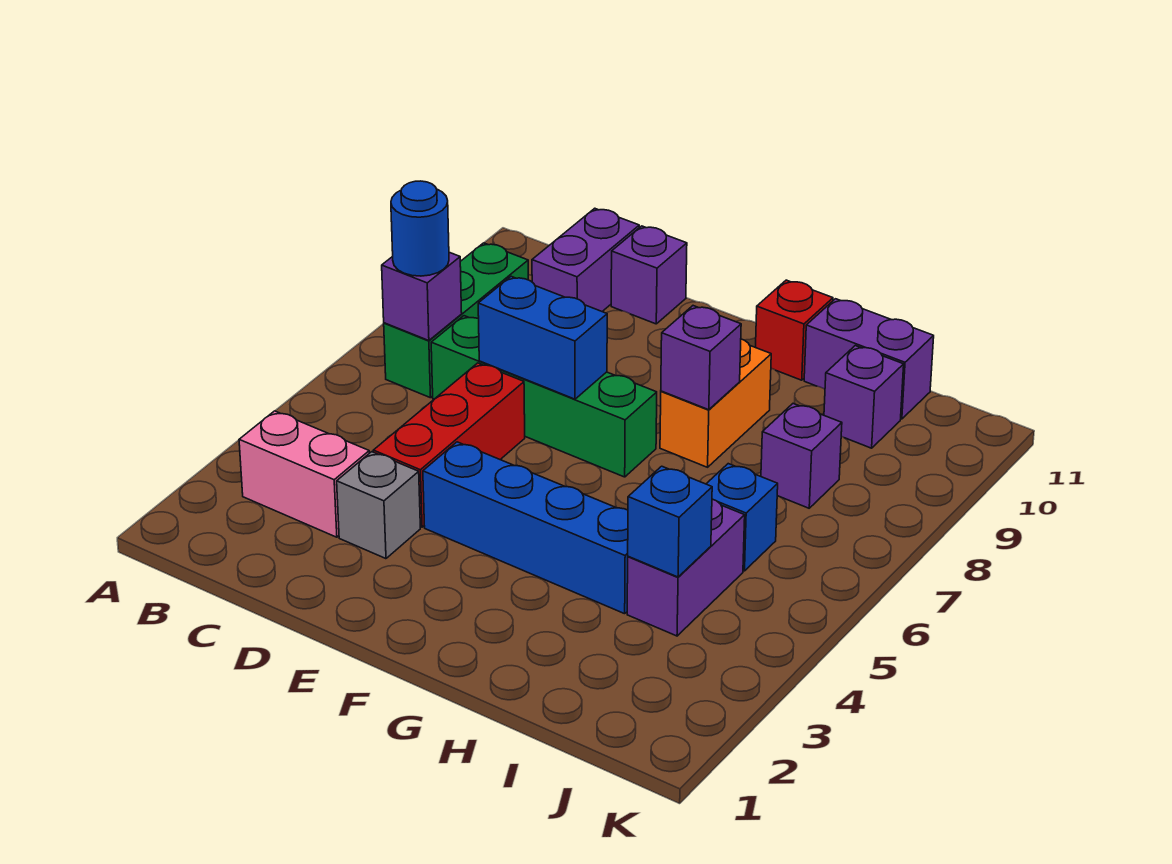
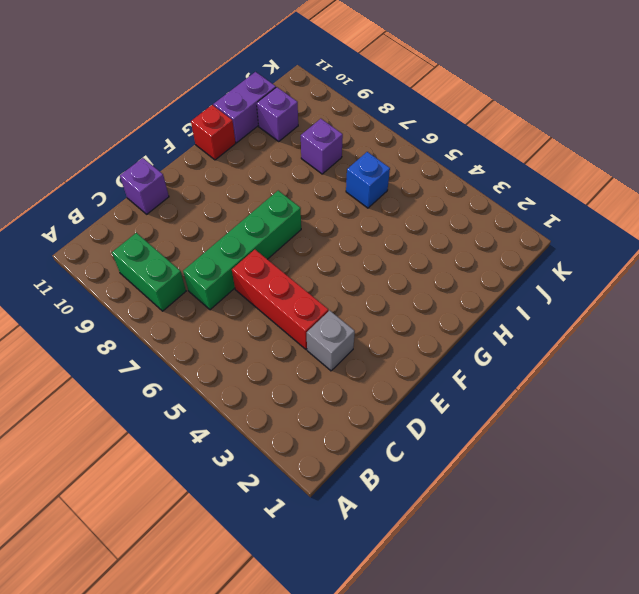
green brick B8:B9 level 1 -> green brick B7:B9 level 1
none -> pink brick B3:C3 level 1
none -> purple brick C10:C11 level 1
none -> blue brick E4:H4 level 1

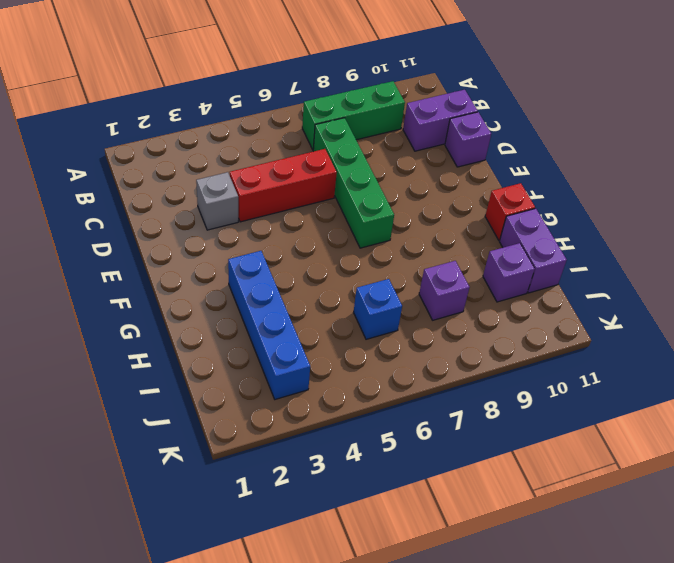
blue brick G3:J3 level 1 -> blue brick E4:H4 level 1
none -> pink brick B3:C3 level 1
none -> orange brick G8:G9 level 1
none -> purple brick I4:I5 level 1

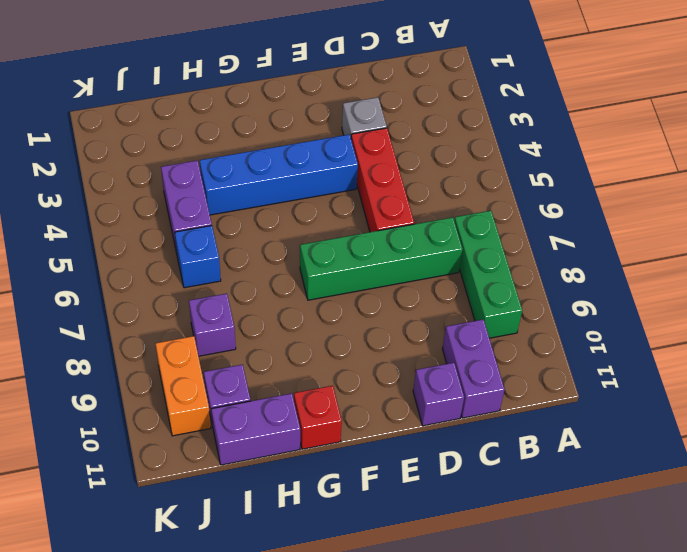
orange brick J9:J10 level 1 -> orange brick G8:G9 level 1
none -> pink brick B3:C3 level 1
none -> purple brick B7 level 2
none -> blue brick D7:E7 level 2

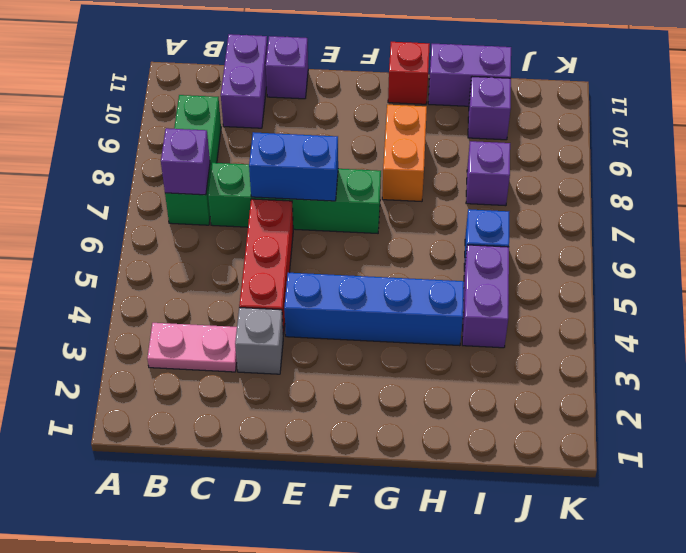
pink plate B3:C3 level 1 -> pink brick B3:C3 level 1
none -> purple brick G8 level 2
none -> blue brick I4 level 2
none -> blue round brick B7 level 3

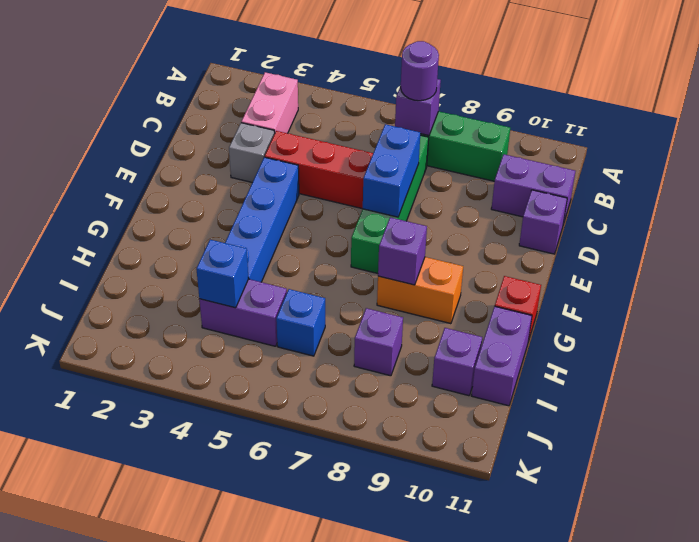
purple round brick B7 level 3 -> blue round brick B7 level 3

